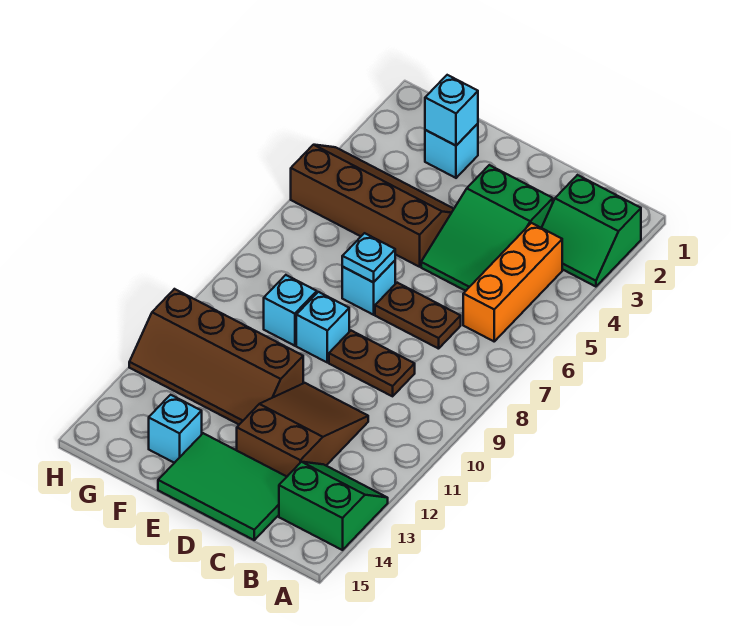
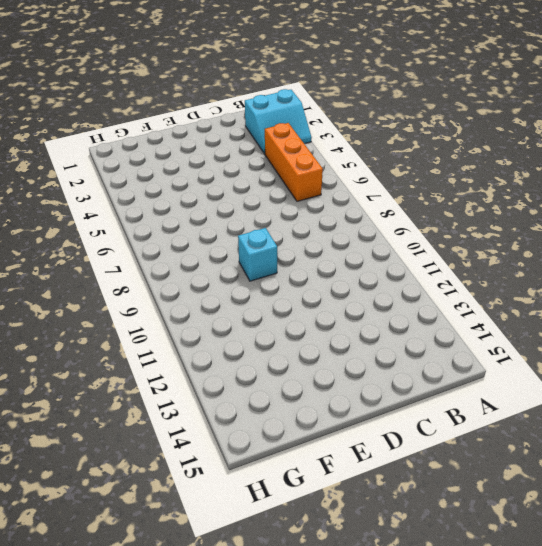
cyan slope A2:B3 level 1 top 2 -> green slope A2:B3 level 1 top 2
none -> green slope A13:B14 level 1 top 14
none -> green slope C3:D5 level 1 top 3
none -> brown plate C7:D7 level 1

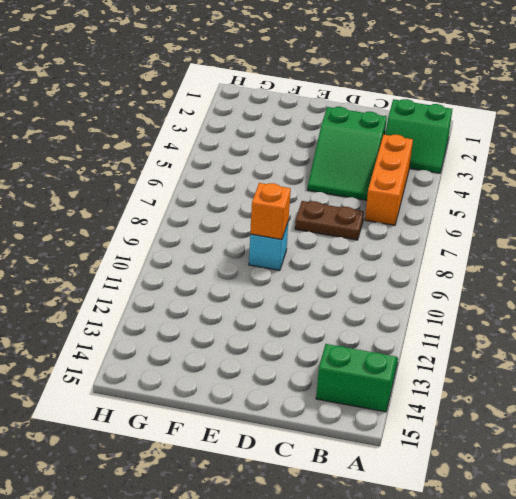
orange brick E9 level 2 -> none
none -> brown plate C9:D9 level 1
none -> brown slope C11:D13 level 1 top 13
none -> green tile C14:E15 level 1

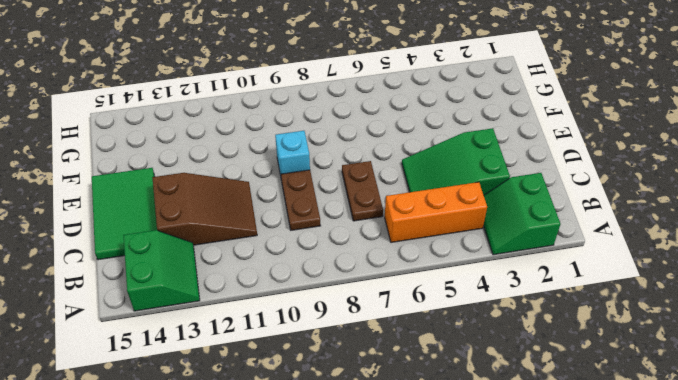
none -> brown slope E4:H5 level 1 top 5
none -> cyan brick E7 level 1
none -> brown slope E11:H12 level 1 top 11

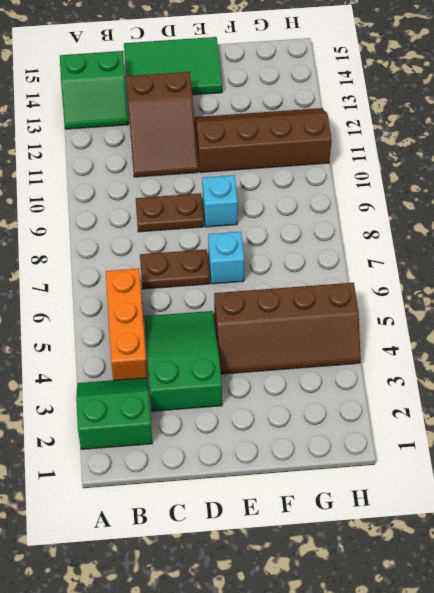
none -> cyan brick F2 level 1
none -> cyan brick F9 level 1
none -> cyan brick F14 level 1

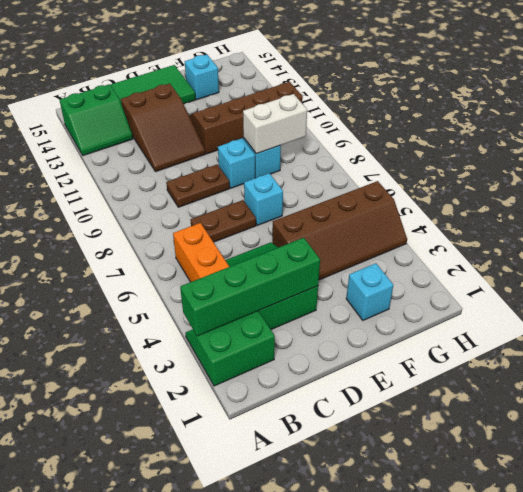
green brick A3:D3 level 2 -> none
white brick F9:G9 level 2 -> none
none -> cyan plate E7 level 2
none -> cyan brick F2 level 2

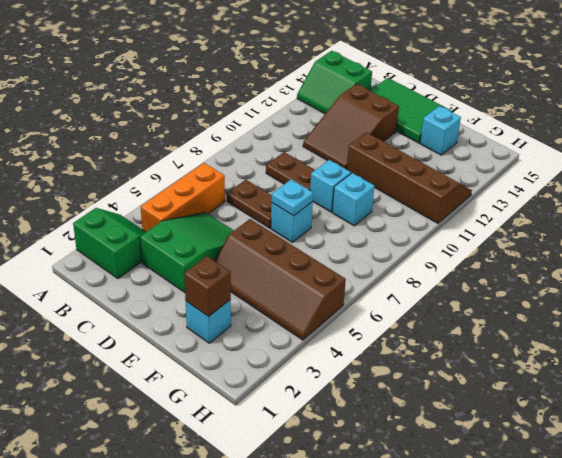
brown brick F2 level 2 -> cyan brick F2 level 2

